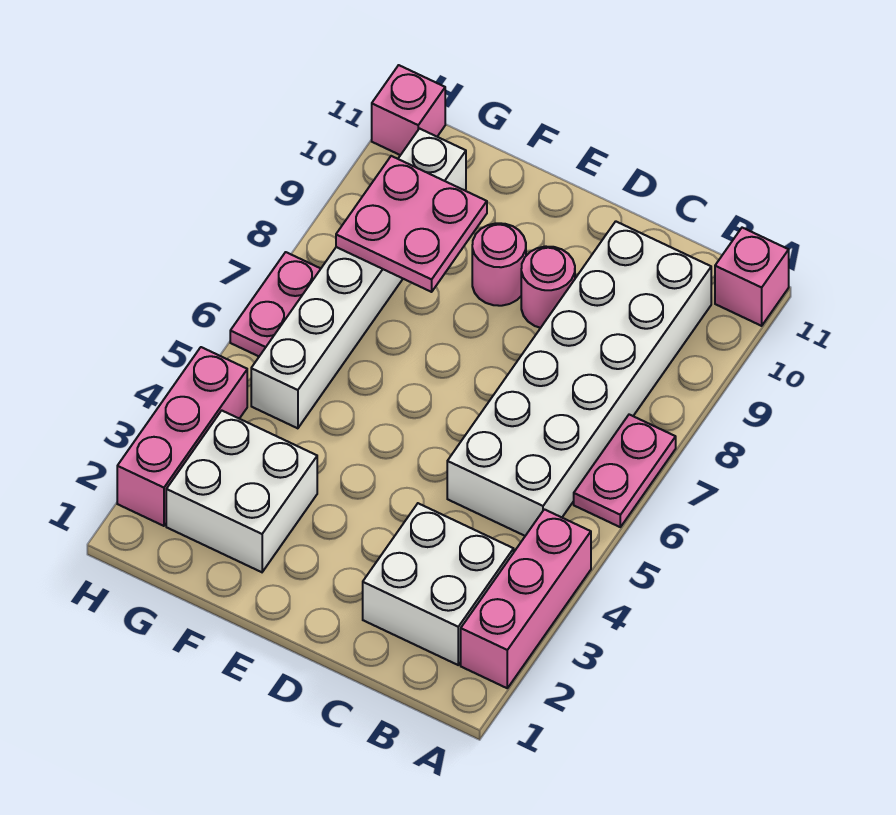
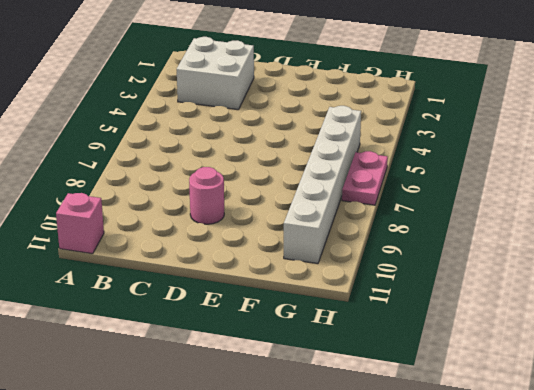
none -> pink brick A2:A4 level 1
none -> pink plate A6:A7 level 1
none -> white brick B5:C10 level 1

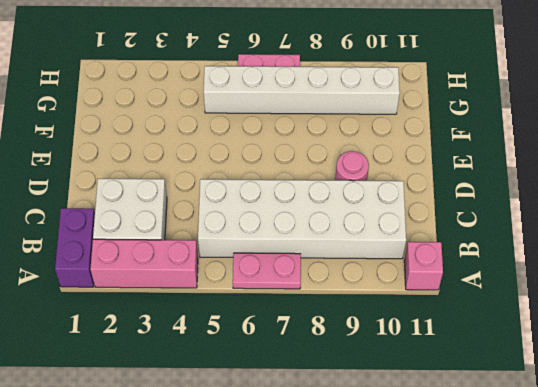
purple brick A1:B1 level 1 -> none
none -> pink round brick E9 level 1
none -> white brick F2:G3 level 1
none -> pink brick H2:H4 level 1

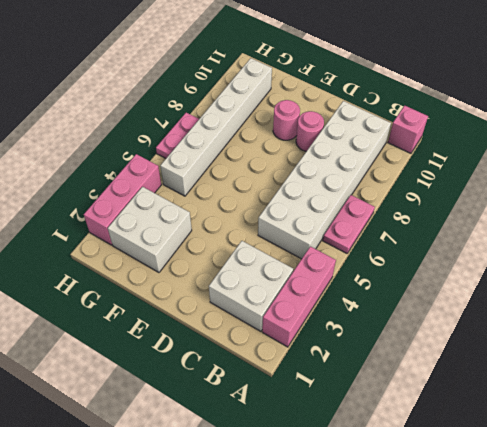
none -> pink brick H11 level 1
none -> pink plate F8:G9 level 2

